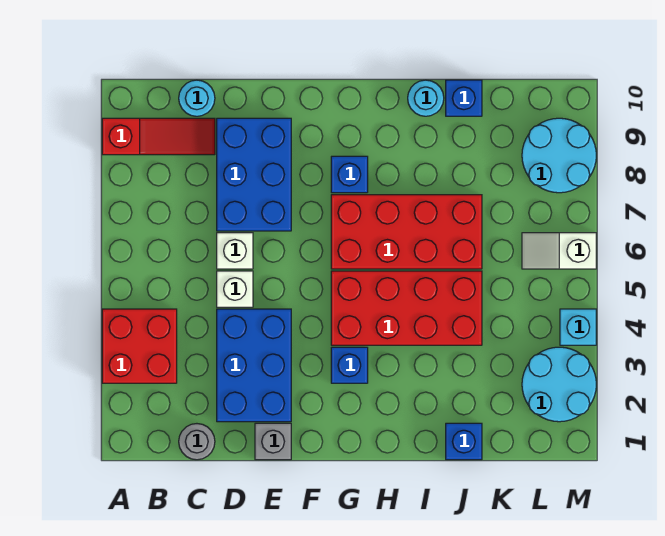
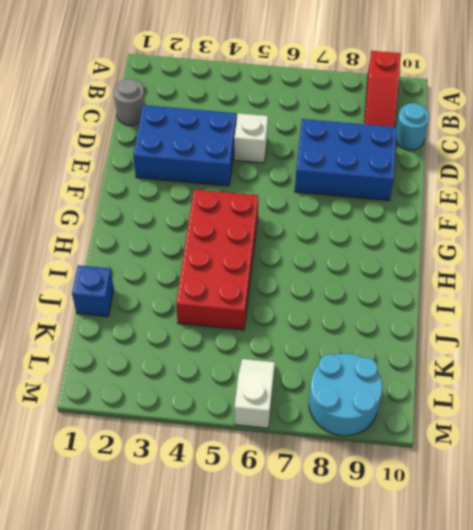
none -> red brick A3:B4 level 1
none -> white brick D6 level 1
none -> grey brick E1 level 1

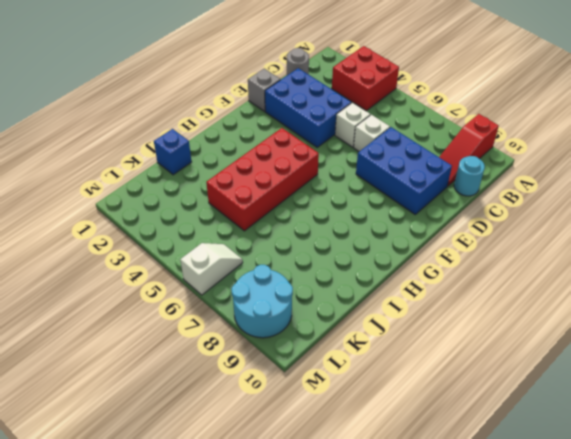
none -> blue brick G3 level 1
none -> red brick G6:J7 level 1
none -> blue brick G8 level 1

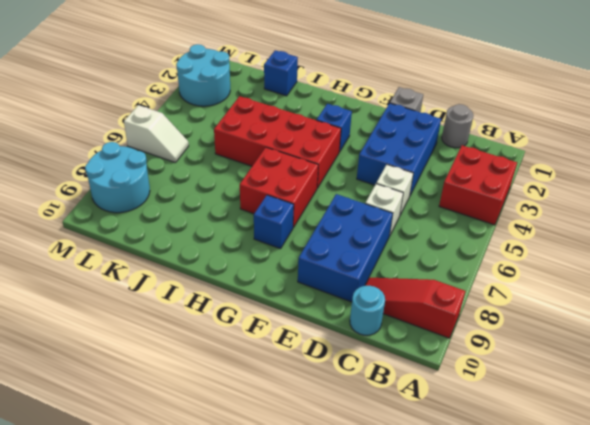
red brick G6:H7 level 1 -> red brick G6:J7 level 1
none -> cyan round brick I10 level 1
none -> blue brick J10 level 1
none -> cyan brick M4 level 1

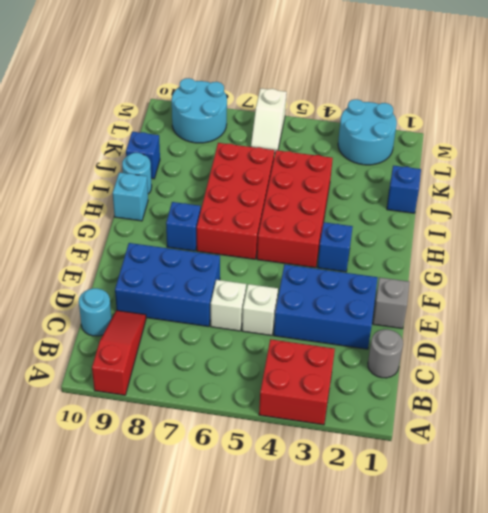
cyan brick H10 level 1 -> cyan brick M4 level 1

